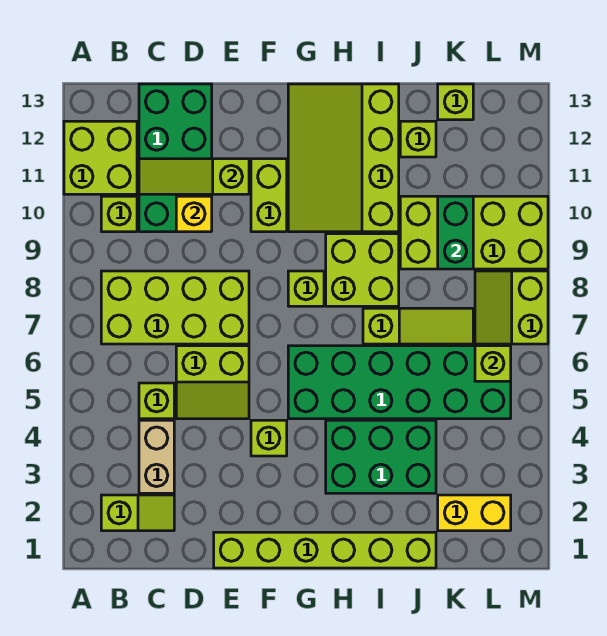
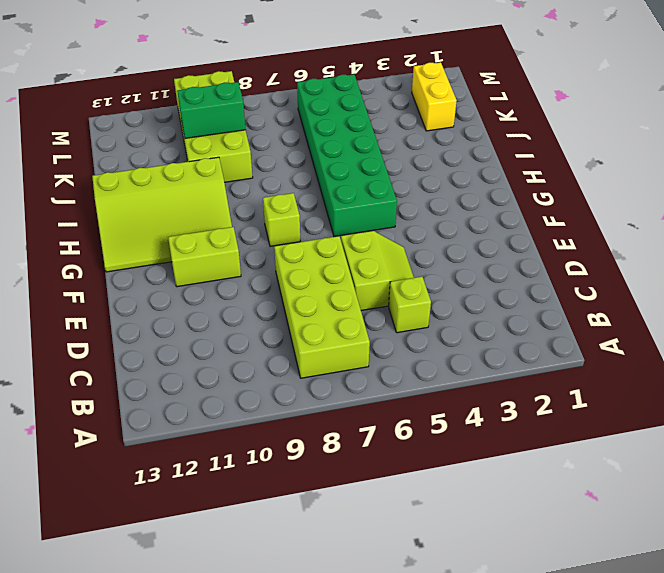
none -> lime brick A11:B12 level 1
none -> lime slope B2:C2 level 1 top B
none -> lime brick B10 level 1

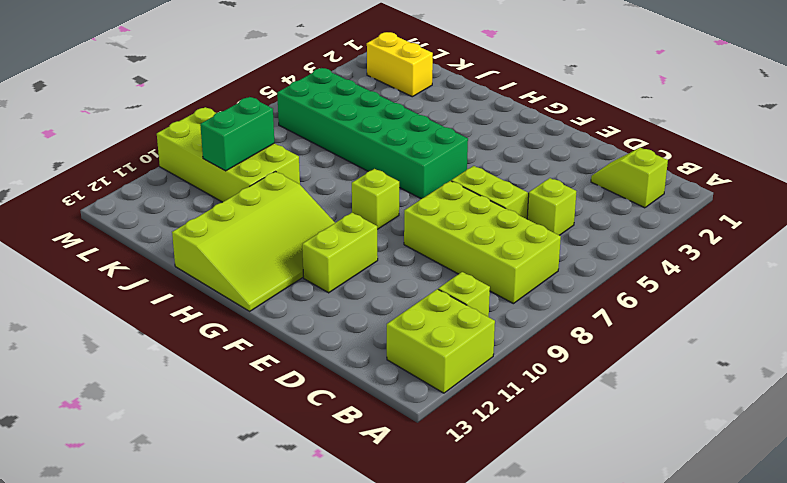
none -> tan brick C3:C4 level 1
none -> green brick C10:D13 level 1
none -> lime brick E1:J1 level 1

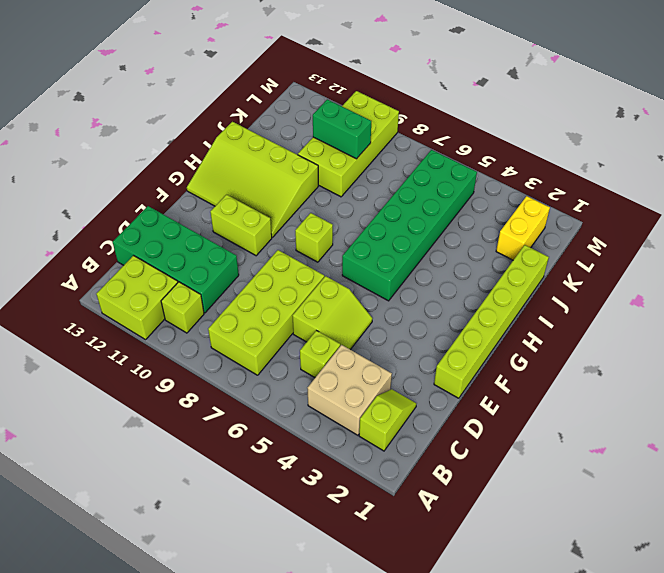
tan brick B3:C4 level 1 -> tan brick C3:C4 level 1
none -> lime brick F4 level 1
none -> green brick H3:J4 level 1
none -> lime brick H8:I9 level 1

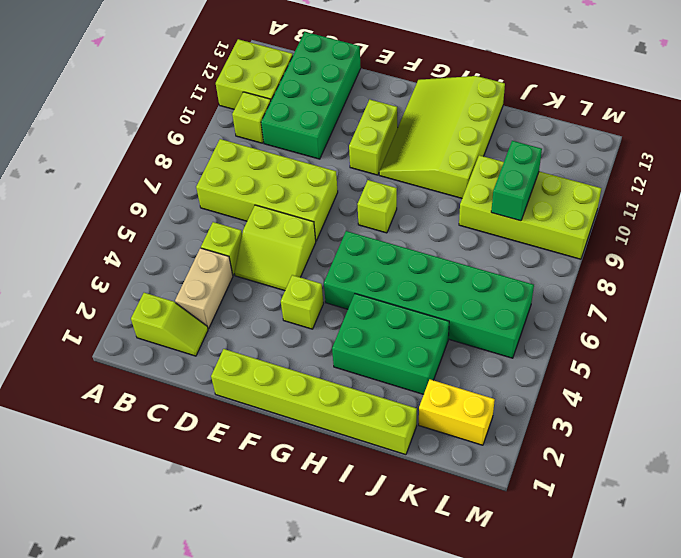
none -> lime brick H8:I9 level 1
none -> lime slope I7:K7 level 1 top I
none -> lime brick J12 level 1

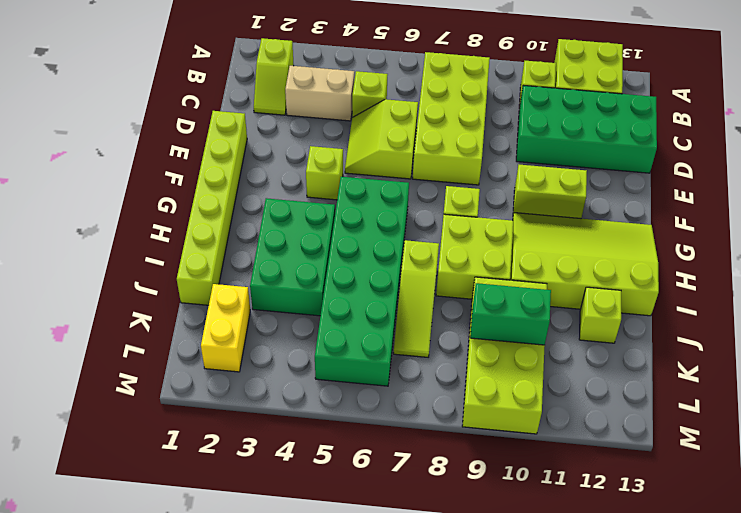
none -> lime brick K13 level 1
none -> lime slope L7:M8 level 1 top M
none -> lime slope C11:E11 level 2 top E

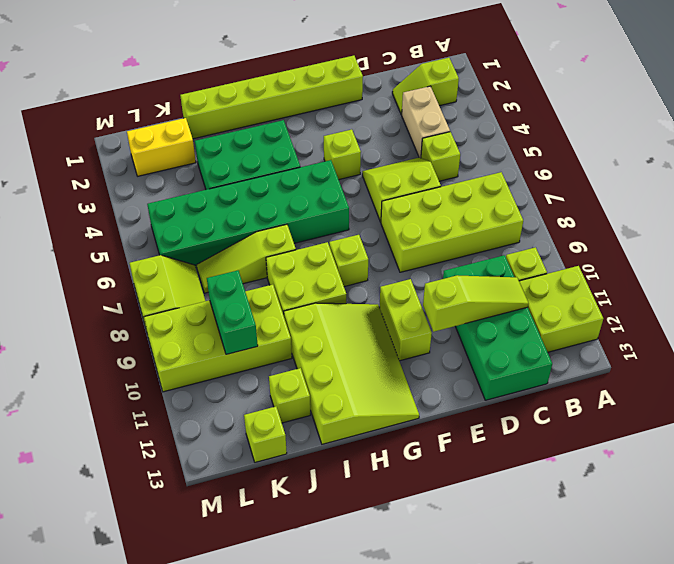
none -> yellow brick D10 level 2
none -> lime brick L6 level 2

